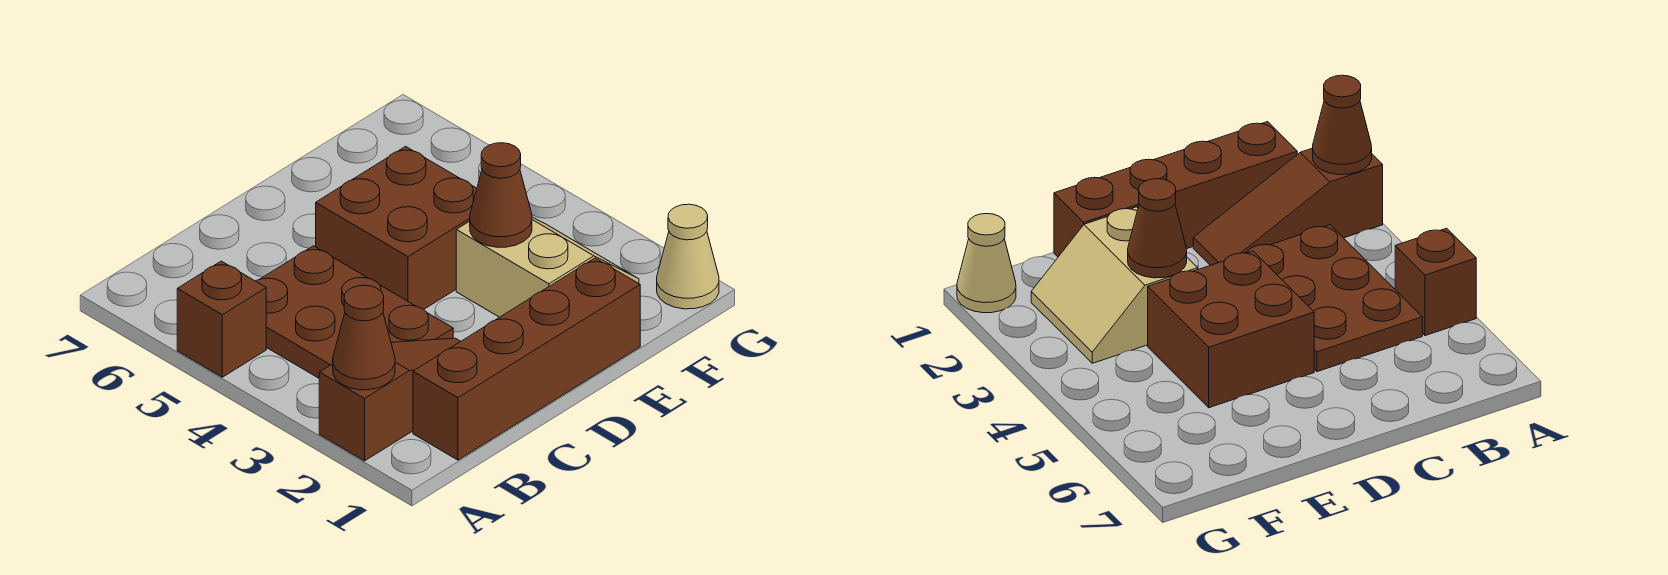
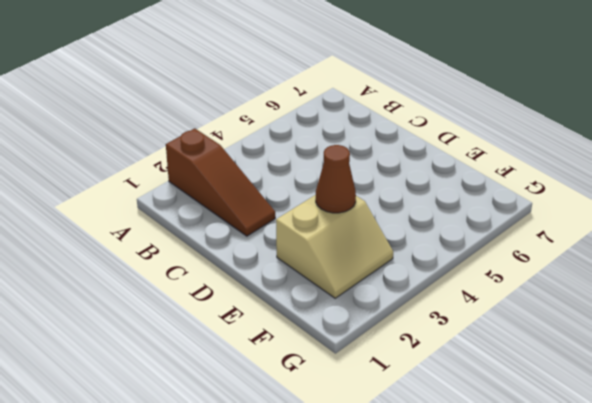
none -> brown brick A5 level 1
none -> brown brick B1:E1 level 1

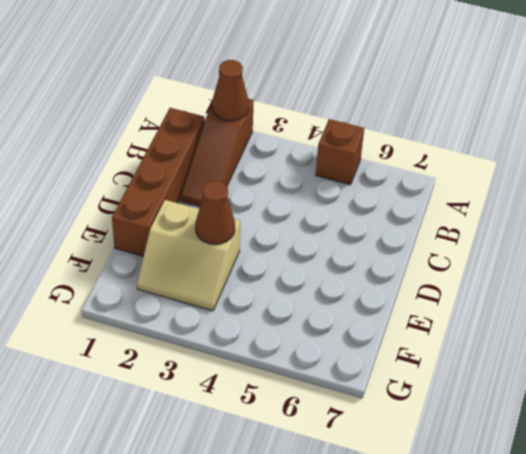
none -> brown plate B3:C5 level 1
none -> brown brick D4:E5 level 1

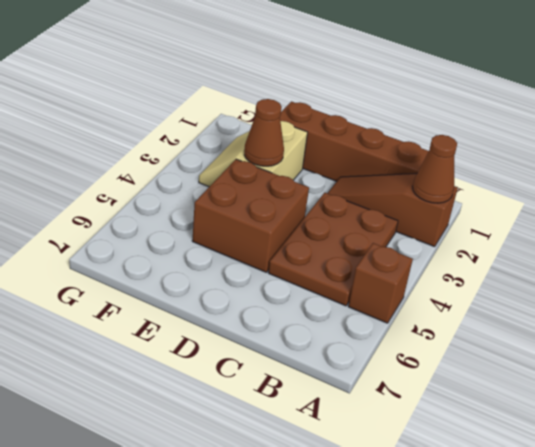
none -> tan cone G1 level 1

